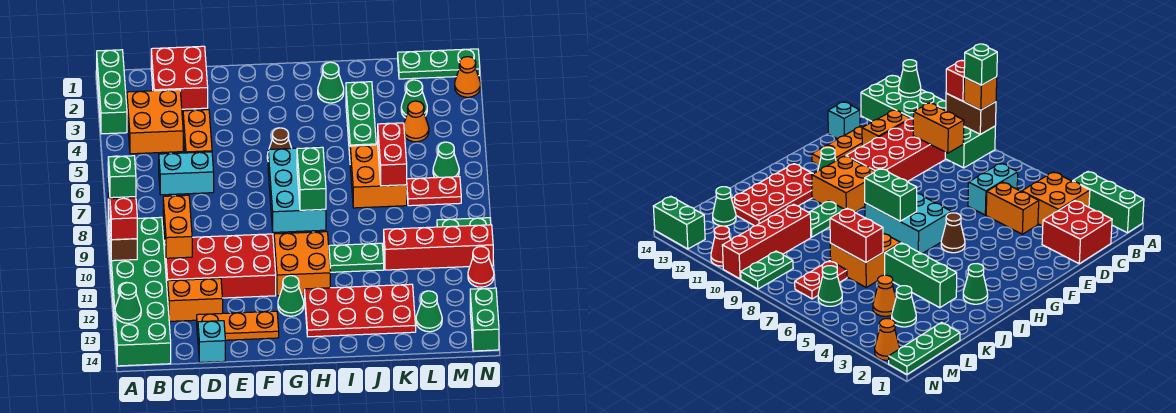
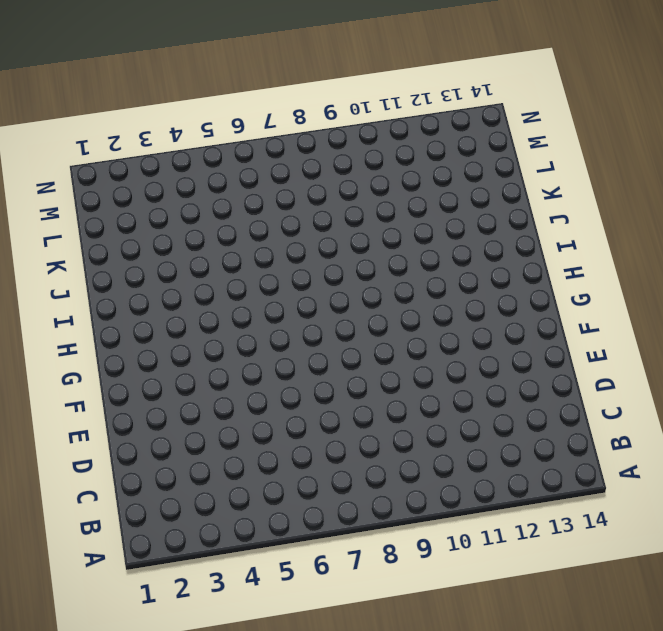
none -> green brick A1:A3 level 1
none -> green brick A9:B14 level 1
none -> orange brick B3:C4 level 1
none -> red brick C1:D2 level 1

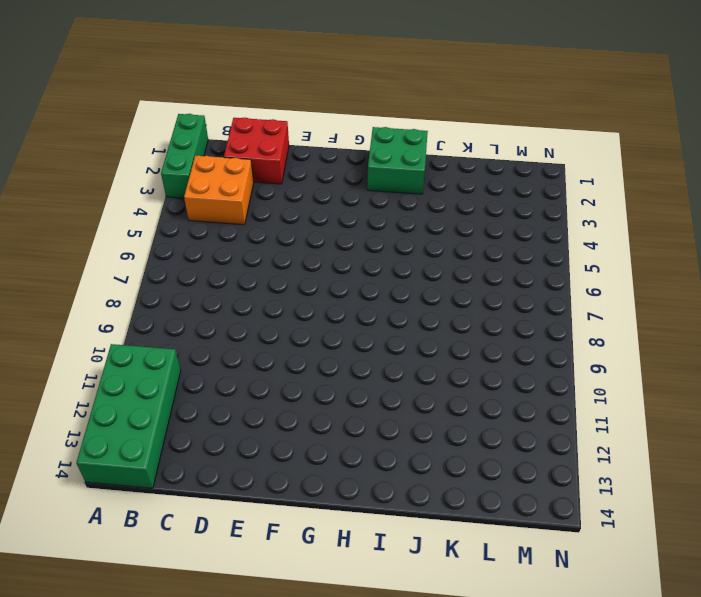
green brick A11:B14 level 1 -> green brick A9:B14 level 1
green brick H1:I2 level 1 -> green cone I2 level 1
none -> cyan brick C6:D6 level 1
none -> red brick C10:F11 level 1
none -> orange brick C12:D12 level 1
none -> orange brick D4:D5 level 1

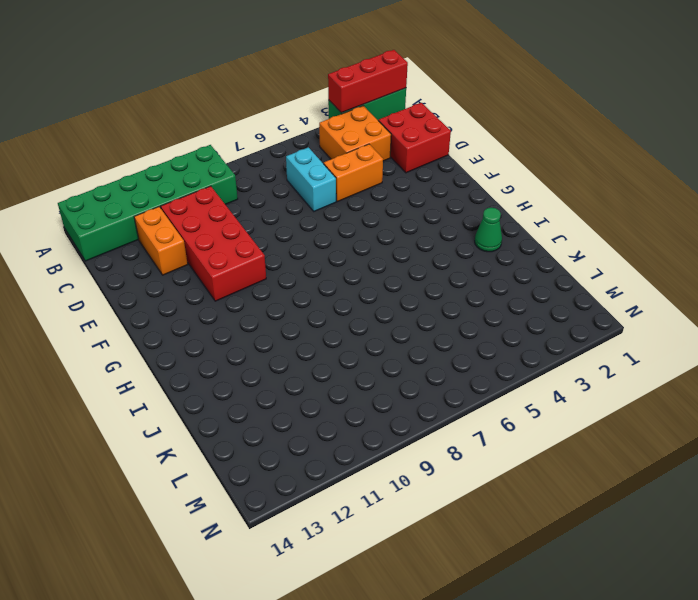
red brick A1:A3 level 2 -> none
none -> orange plate D13:F13 level 1
none -> cyan brick D14 level 1
none -> brown cone G5 level 1
none -> cyan brick G6:H8 level 1

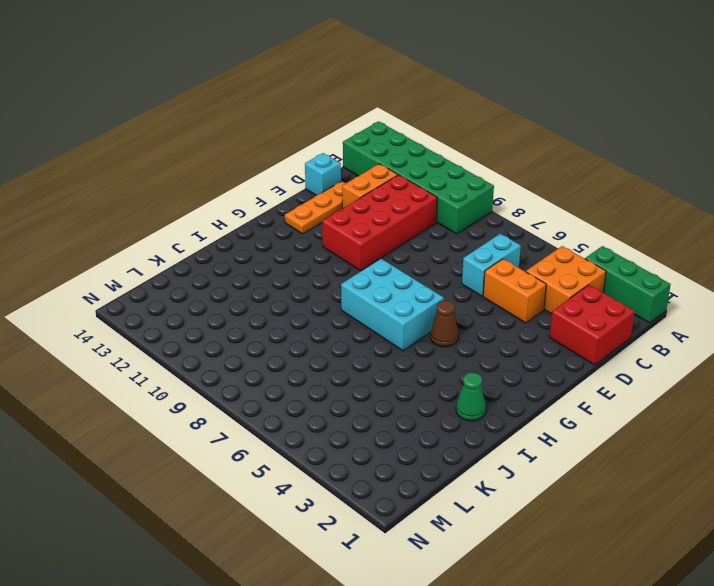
none -> orange brick G10:H11 level 1
none -> green cone G12 level 1
none -> red plate H12:K13 level 1
none -> green plate I10:J10 level 1

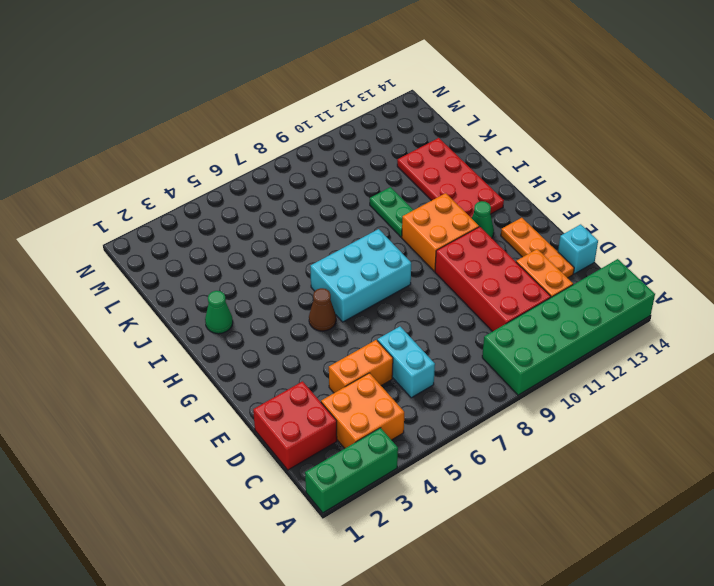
none -> green brick J3:J5 level 1
none -> orange brick J6:K7 level 1
none -> red brick K10:N10 level 1
none -> green plate L1:N1 level 1

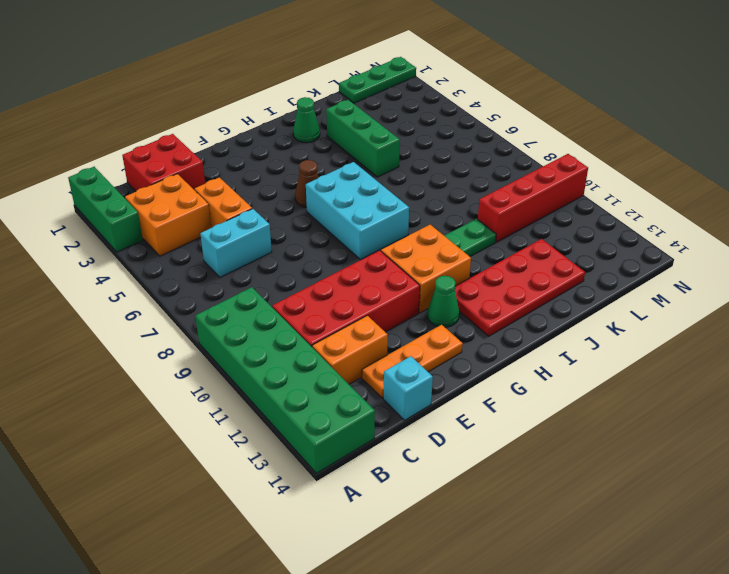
none -> orange brick J6:K7 level 1
none -> green cone L3 level 1
none -> orange cone L4 level 1
none -> red plate L7:M7 level 1

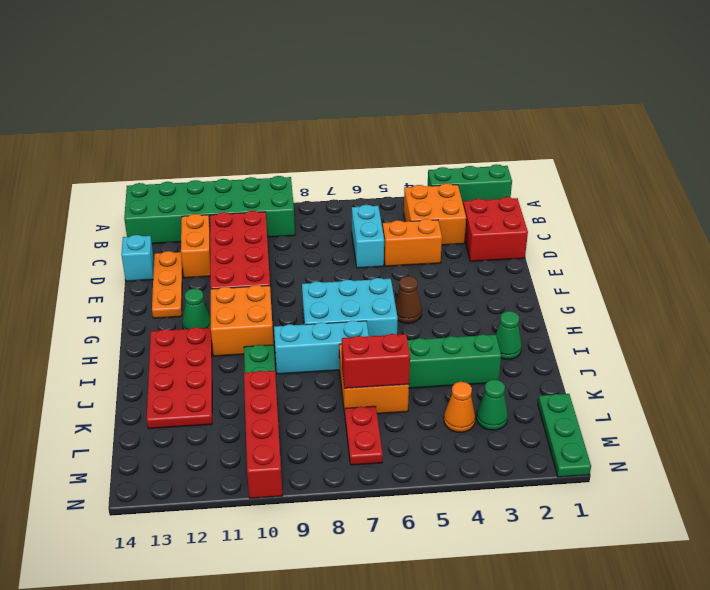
cyan brick I7:I9 level 1 -> none
none -> green cone L13 level 1
none -> green cone M6 level 1
none -> green plate M9:N9 level 1
none -> orange cone N2 level 1

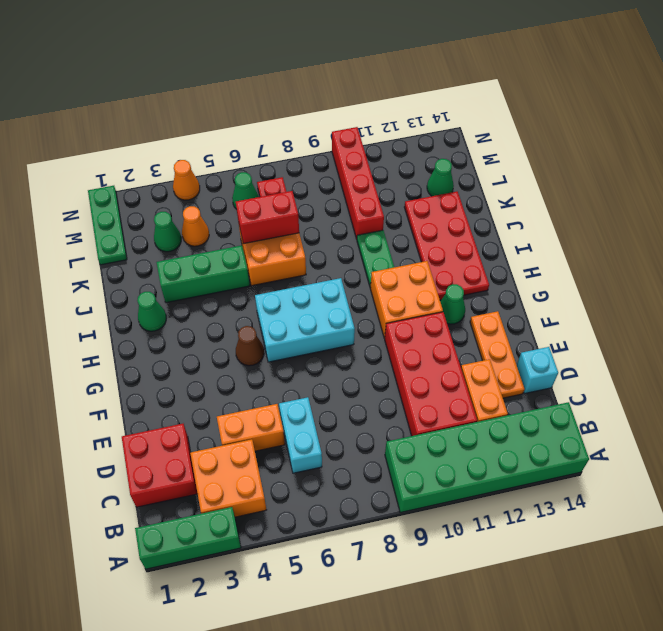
orange cone N4 level 1 -> orange cone N2 level 1
none -> green plate M9:N9 level 1
none -> red cone N11 level 1
none -> green brick N13:N14 level 1
none -> brown brick A9:A10 level 2

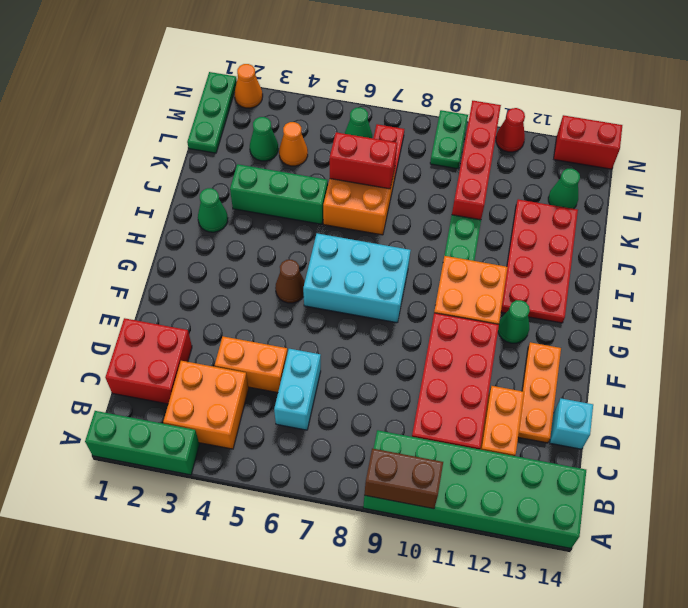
red brick N13:N14 level 1 -> green brick N13:N14 level 1
none -> green cone A13 level 2
none -> orange brick C9:C10 level 2
none -> green brick H7:H8 level 2
none -> orange brick A9 level 3

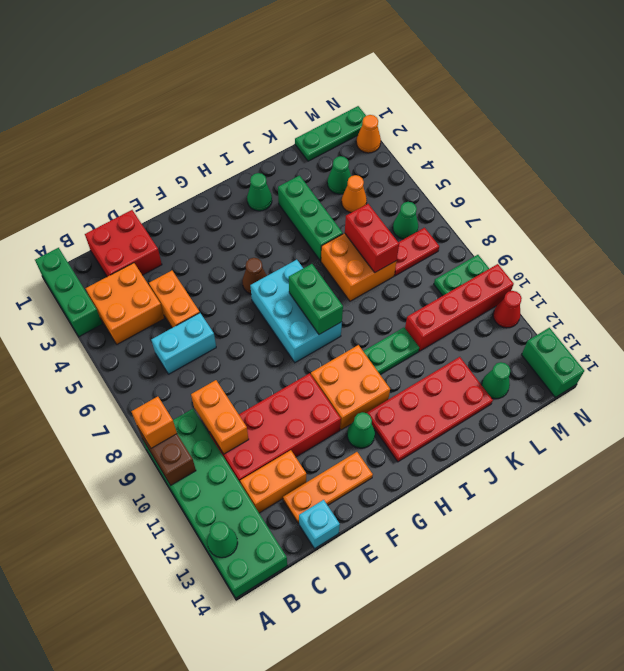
none -> red brick A10 level 3
none -> green brick A9 level 4

